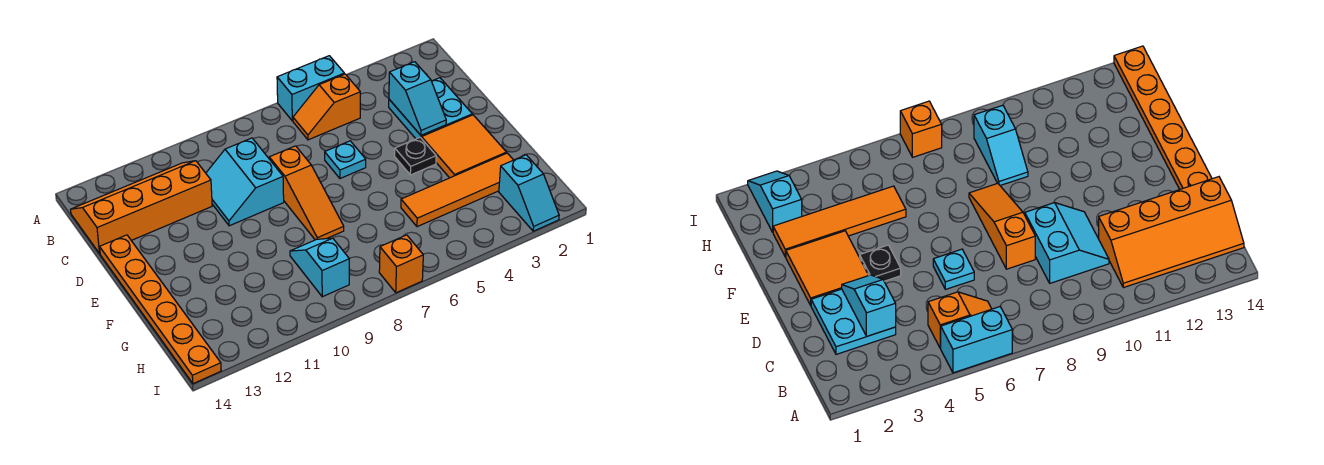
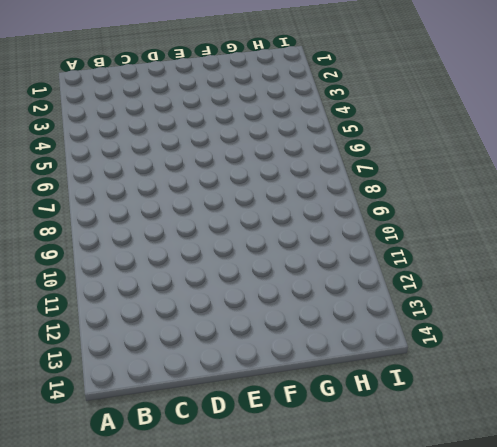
none -> cyan brick A5:A6 level 1
none -> orange slope B5:B6 level 1 top 5
none -> orange slope B11:C14 level 1 top C

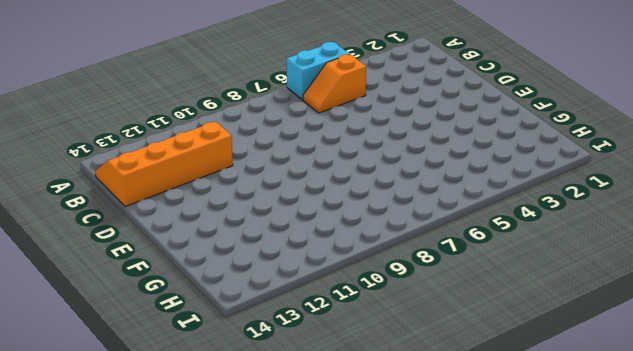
none -> cyan plate C2:D3 level 1
none -> cyan slope C9:D10 level 1 top 9
none -> cyan plate D6 level 1

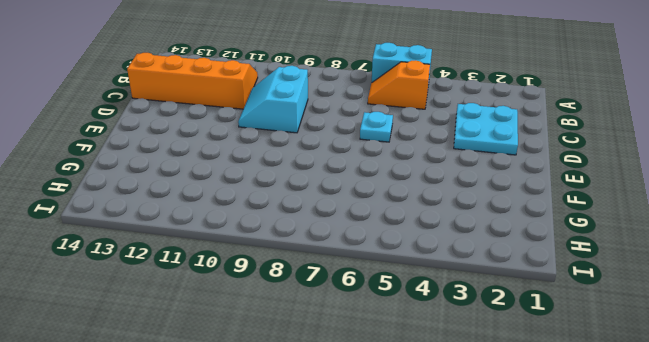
none -> orange slope D8:F8 level 1 top D
none -> orange plate D14:I14 level 1
none -> orange tile E2:F3 level 1

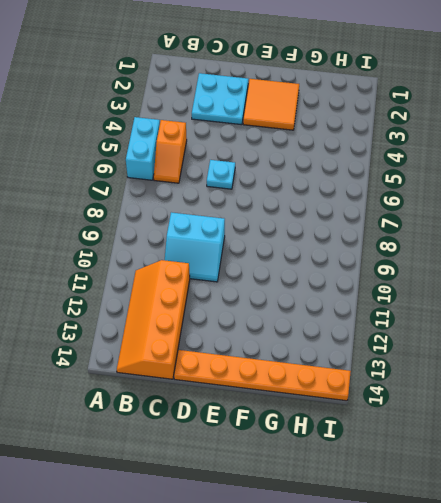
none -> orange slope D8:F8 level 1 top D
none -> black plate E4 level 1
none -> orange tile G2:G5 level 1

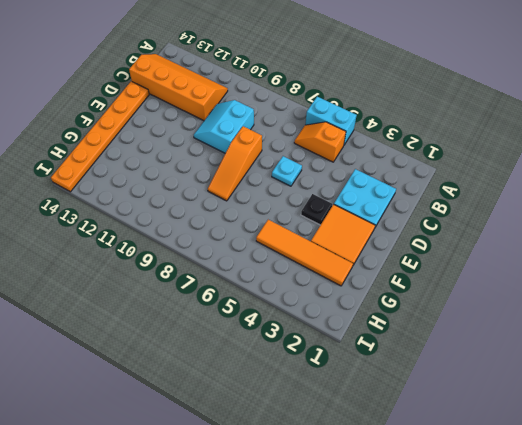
none -> cyan slope G9:H9 level 1 top H
none -> cyan slope H2:I2 level 1 top H
none -> orange brick I7 level 1

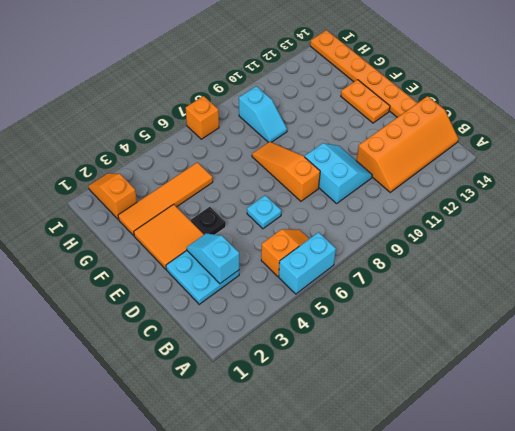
orange plate E13:F13 level 1 -> none
orange slope H2:I2 level 1 top H -> cyan slope H2:I2 level 1 top H

